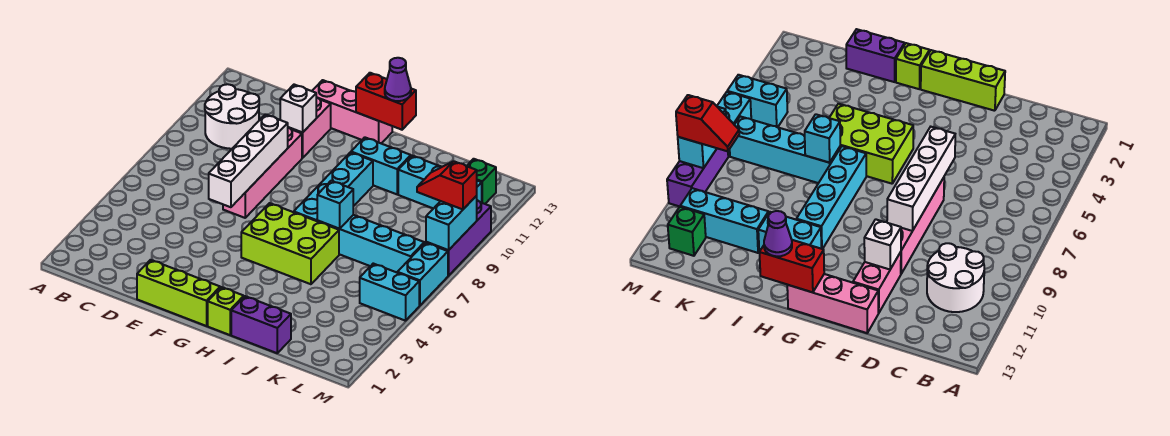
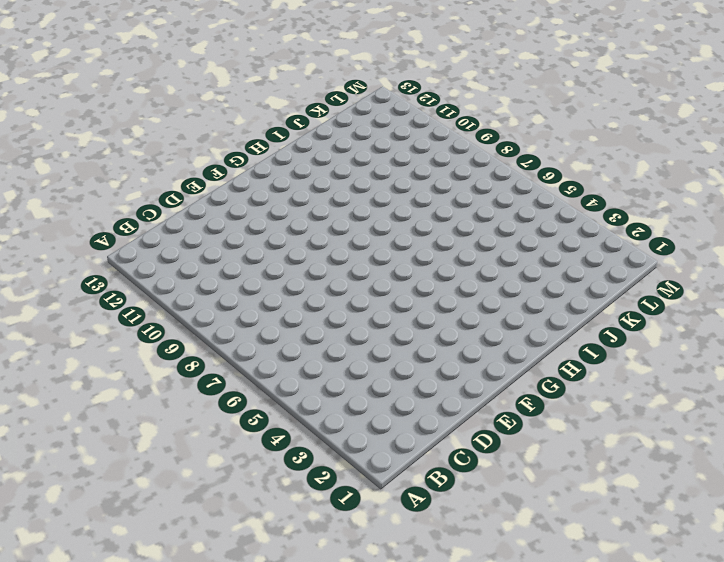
none -> white round brick B10:C11 level 1
none -> lime brick E1:G1 level 1
none -> pink brick E7:E10 level 1

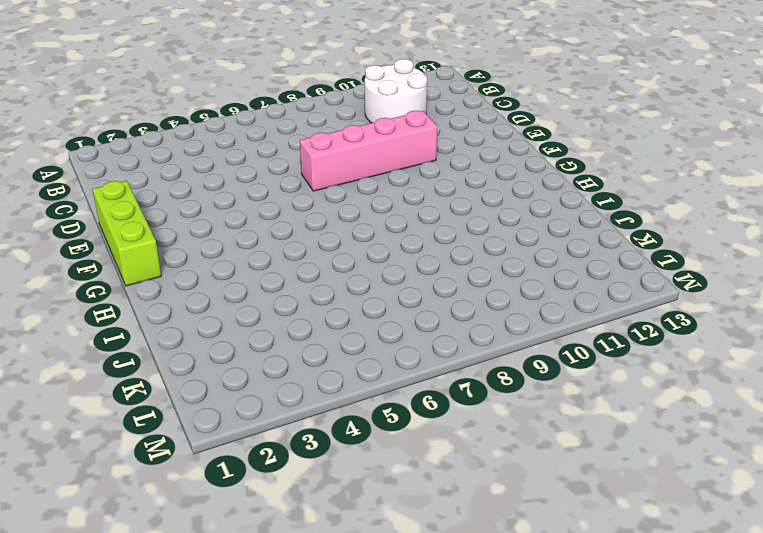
none -> pink brick E11:E12 level 1
none -> pink brick E13:G13 level 1
none -> lime brick G5:I6 level 1

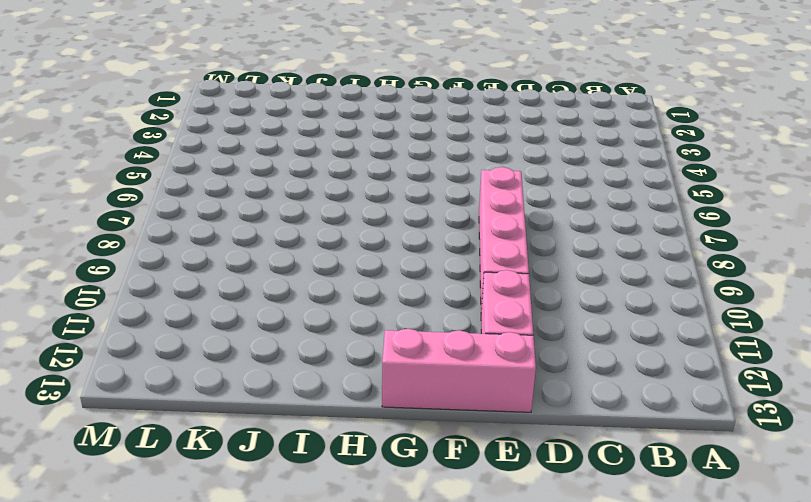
none -> white round brick B10:C11 level 1
none -> lime brick E1:G1 level 1
none -> lime brick G5:I6 level 1

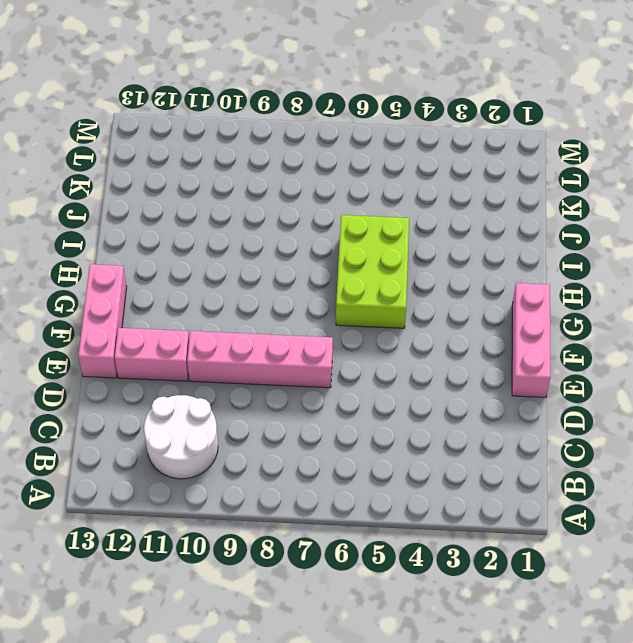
pink brick E1:G1 level 1 -> lime brick E1:G1 level 1
none -> lime brick H1 level 1
none -> cyan brick H7:H10 level 1
none -> cyan brick H11:I11 level 1

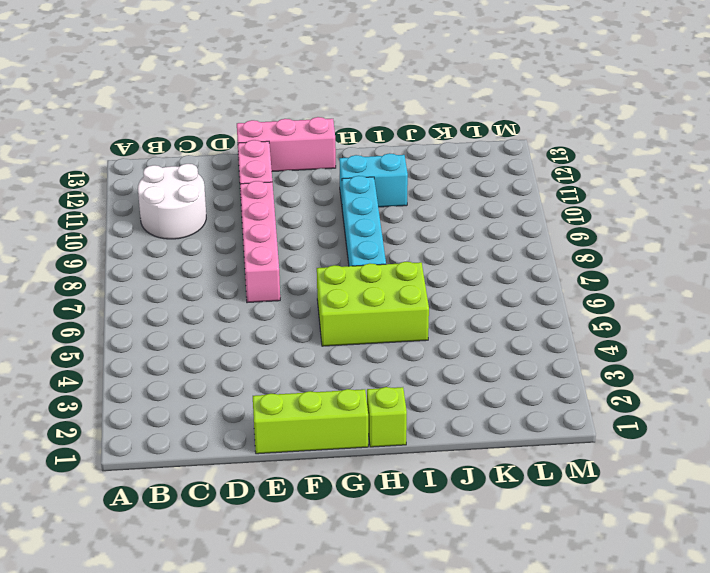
none -> purple brick I1:J1 level 1
none -> cyan brick I7:L7 level 1
none -> cyan brick J11:L11 level 1

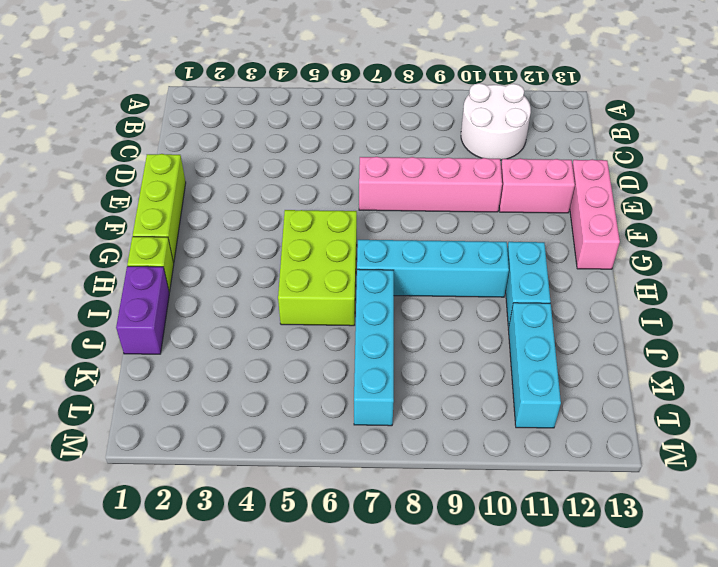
none -> cyan brick L5:M5 level 1
none -> green brick L12 level 1
none -> cyan brick M6:M7 level 1

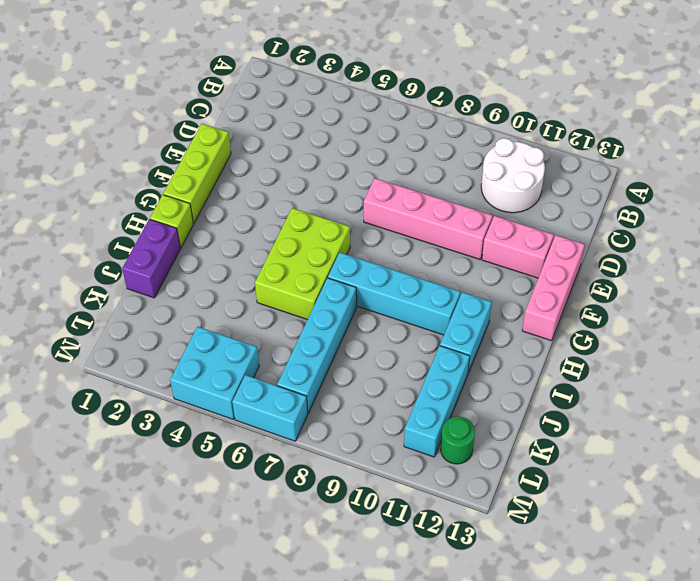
cyan brick L4:M5 level 1 -> cyan brick L5:M5 level 1
green round brick L12 level 1 -> green brick L12 level 1
none -> purple brick M8:M10 level 1
none -> white brick E6:E9 level 2
none -> white brick E11 level 2

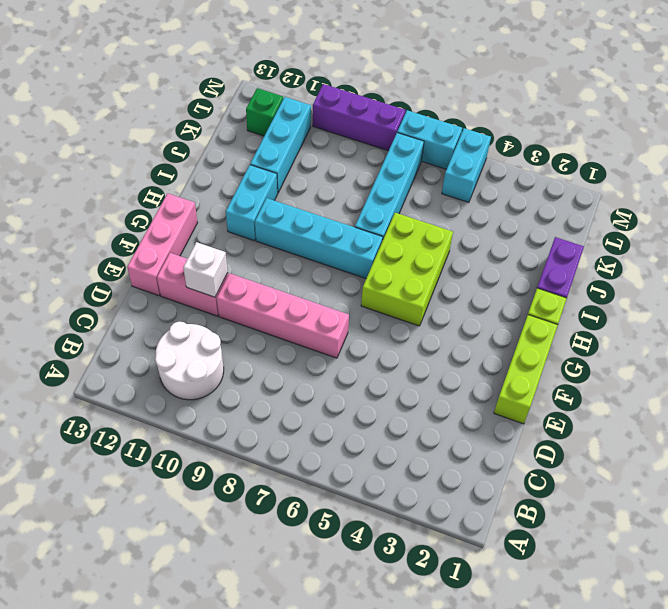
none -> white brick E6:E9 level 2
none -> red brick G13:H13 level 2
none -> cyan brick I7 level 2

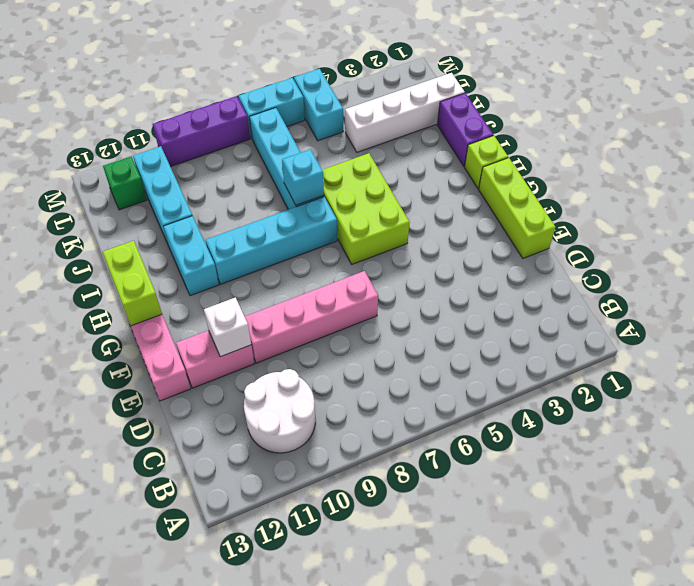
lime brick G13:H13 level 2 -> red brick G13:H13 level 2
white brick K1:K4 level 1 -> white brick E6:E9 level 2
none -> cyan brick M8:M9 level 2
none -> purple cone H13 level 3
none -> red slope L9:M9 level 3 top M

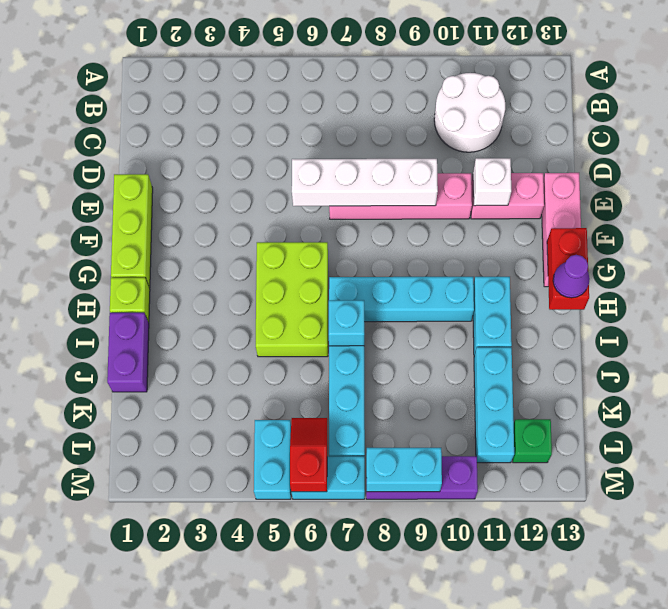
red slope L6:M6 level 2 top M -> red slope L9:M9 level 3 top M

